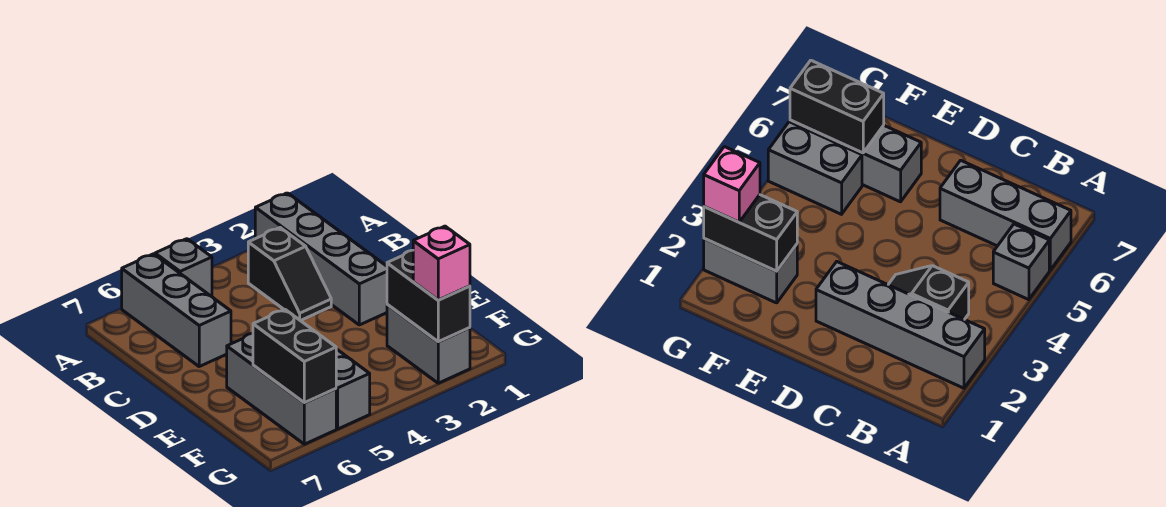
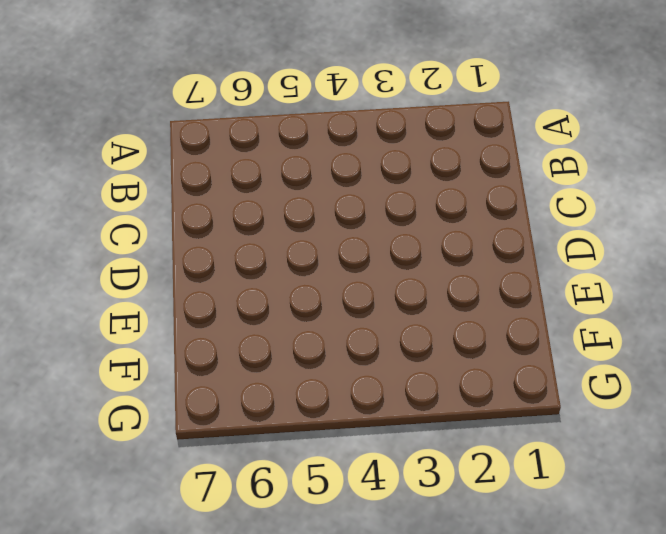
none -> grey brick A2:D2 level 1
none -> grey brick A5 level 1

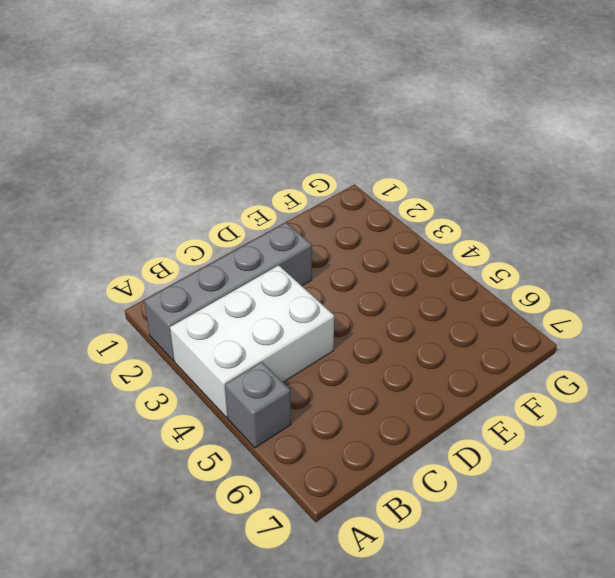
white brick A3:C4 level 1 -> black slope B3:C3 level 1 top B
none -> grey brick A6:C6 level 1
none -> grey brick E6:G6 level 1

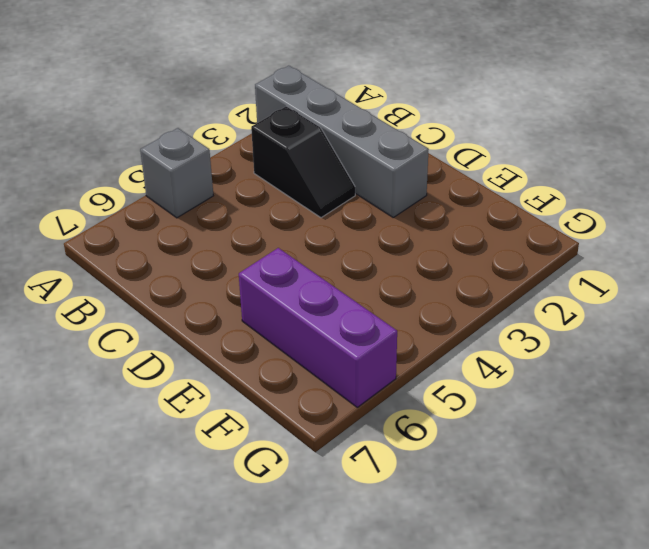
purple brick E6:G6 level 1 -> grey brick E6:G6 level 1
none -> grey brick A6:C6 level 1
none -> grey brick F2:G2 level 1

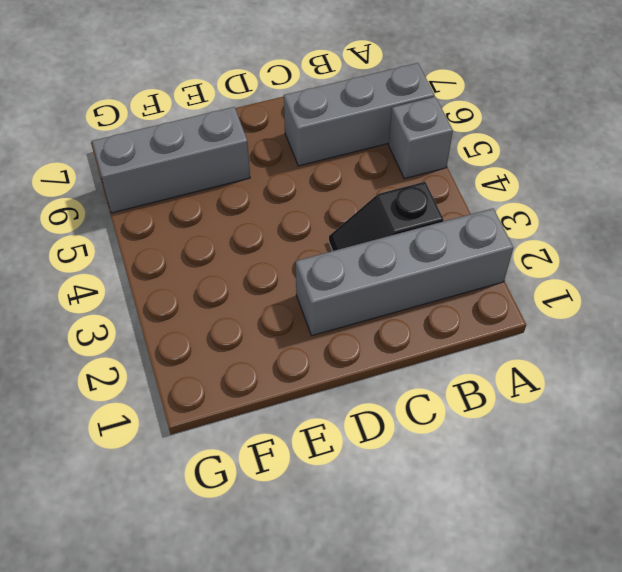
none -> grey brick F2:G2 level 1
none -> grey brick F5:G5 level 1

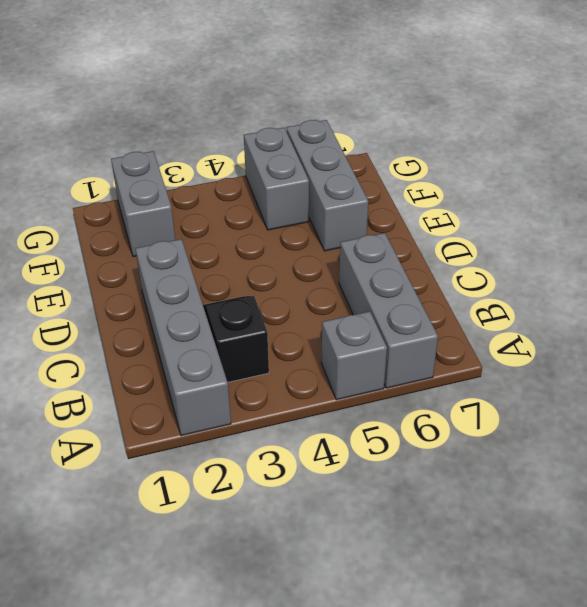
none -> black brick F2:G2 level 2
none -> black brick F6:G6 level 2

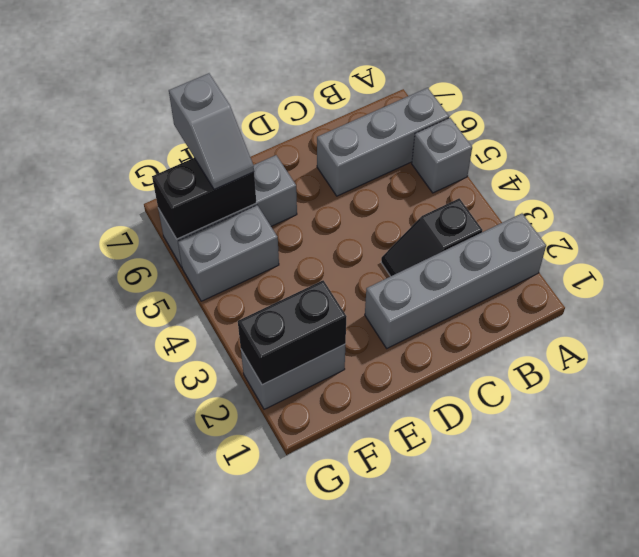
grey slope F6:F7 level 3 top 7 -> none
none -> pink brick G2 level 3

